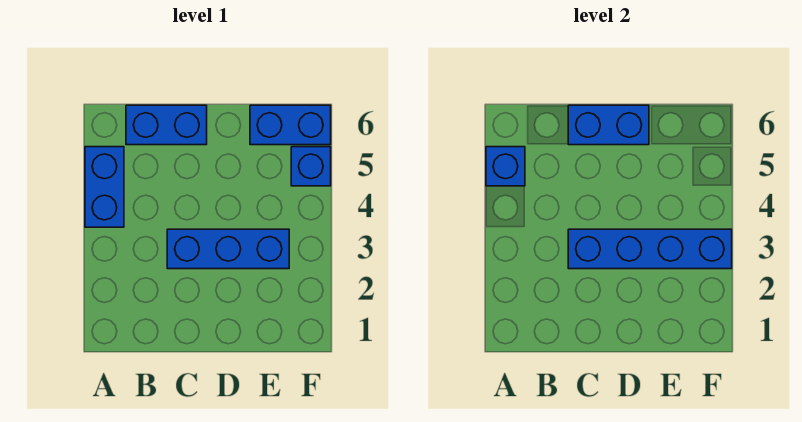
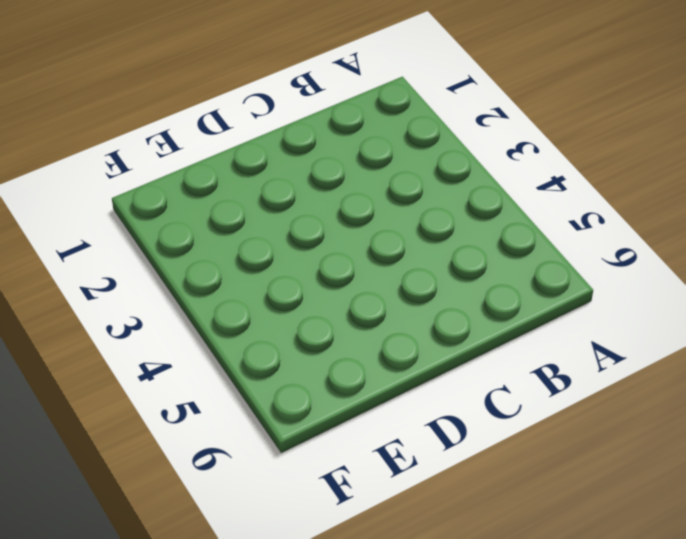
none -> blue brick A4:A5 level 1
none -> blue brick B6:C6 level 1

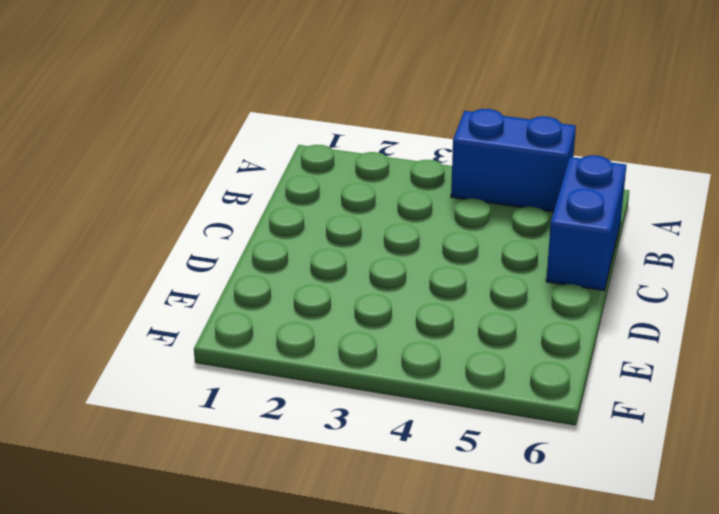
none -> blue brick C3:E3 level 1
none -> blue brick E6:F6 level 1

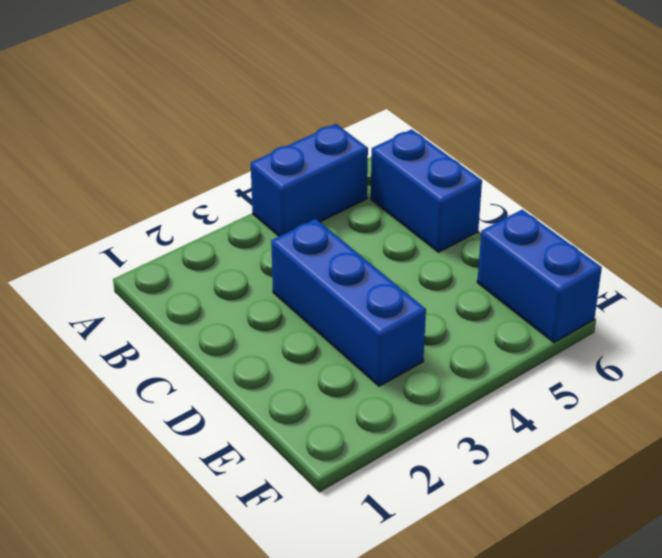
none -> blue brick F5 level 1
none -> blue brick A5 level 2

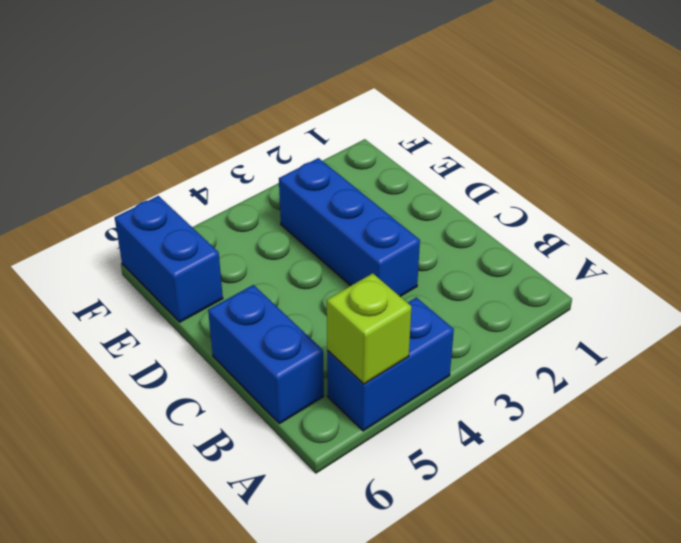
lime brick A5 level 2 -> blue brick A5 level 2
none -> blue brick F5 level 1
none -> blue brick C3:F3 level 2

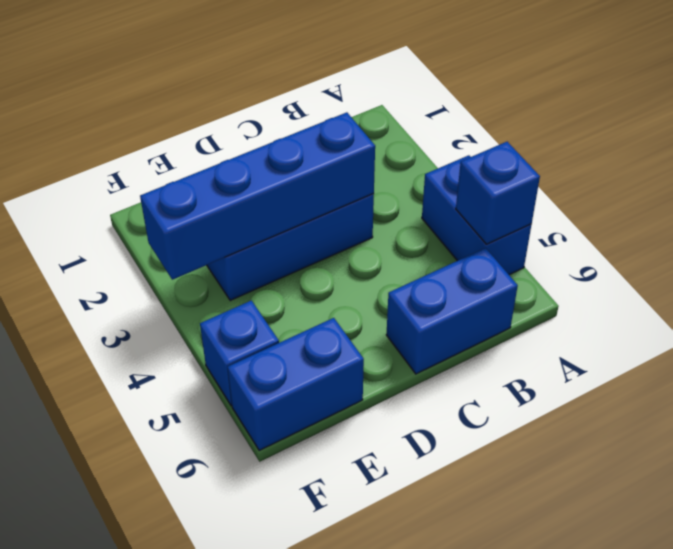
none -> blue brick C6:D6 level 2

